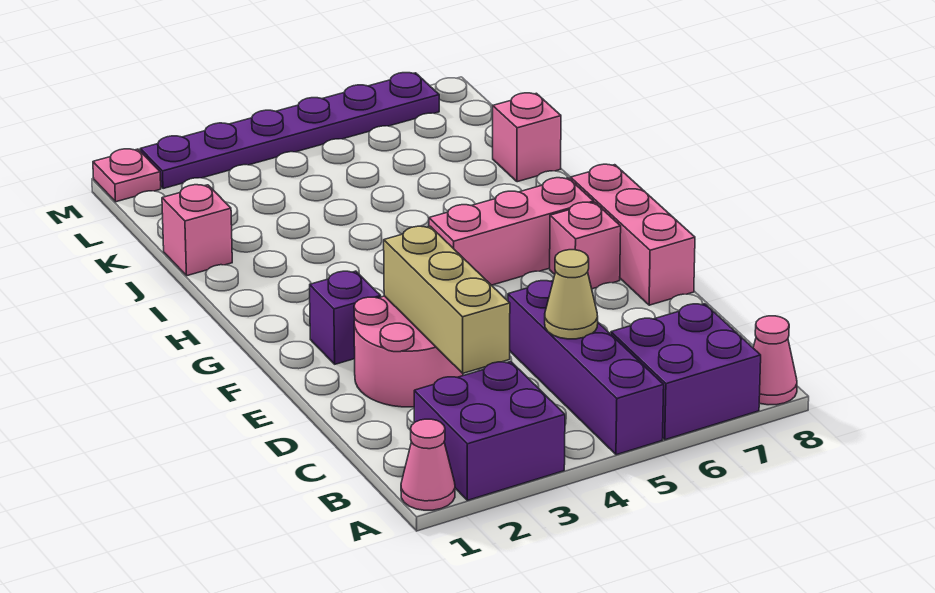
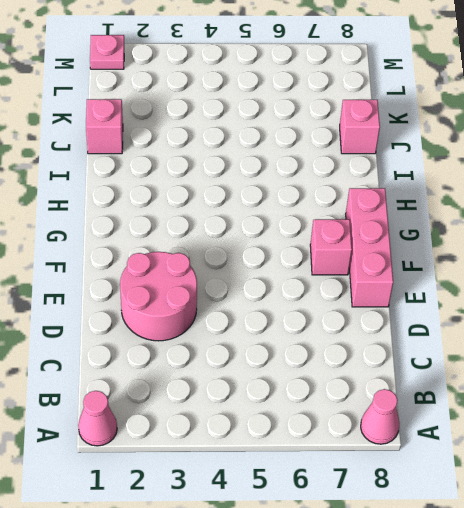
none -> purple brick A2:B3 level 1
none -> purple brick A5:D5 level 1
none -> purple brick A6:B7 level 1

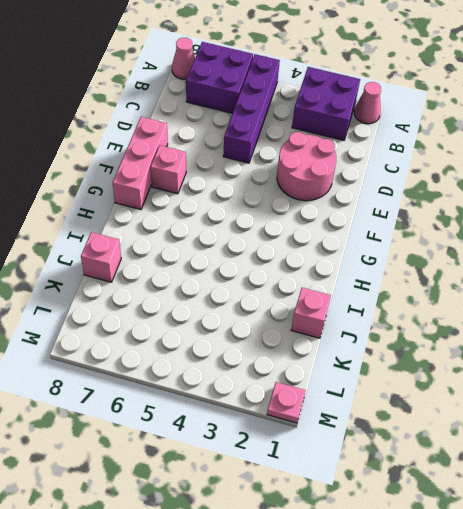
none -> purple brick F2 level 1
none -> pink brick G5:G7 level 1
none -> purple plate M2:M7 level 1

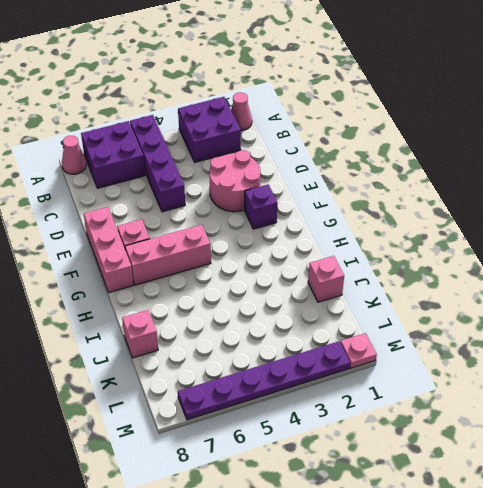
none -> tan brick C3:E3 level 2
none -> tan cone C5 level 2

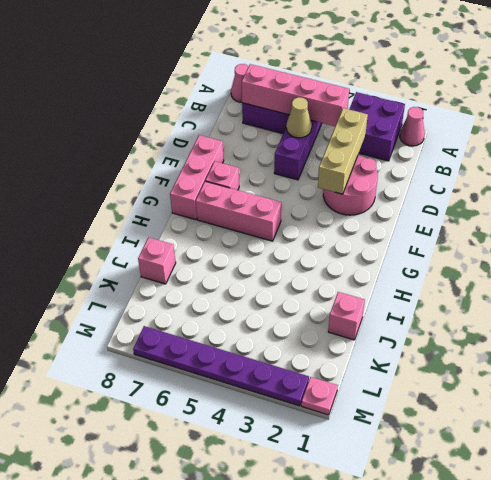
pink brick B4:B7 level 2 -> none
none -> purple brick F2 level 1

